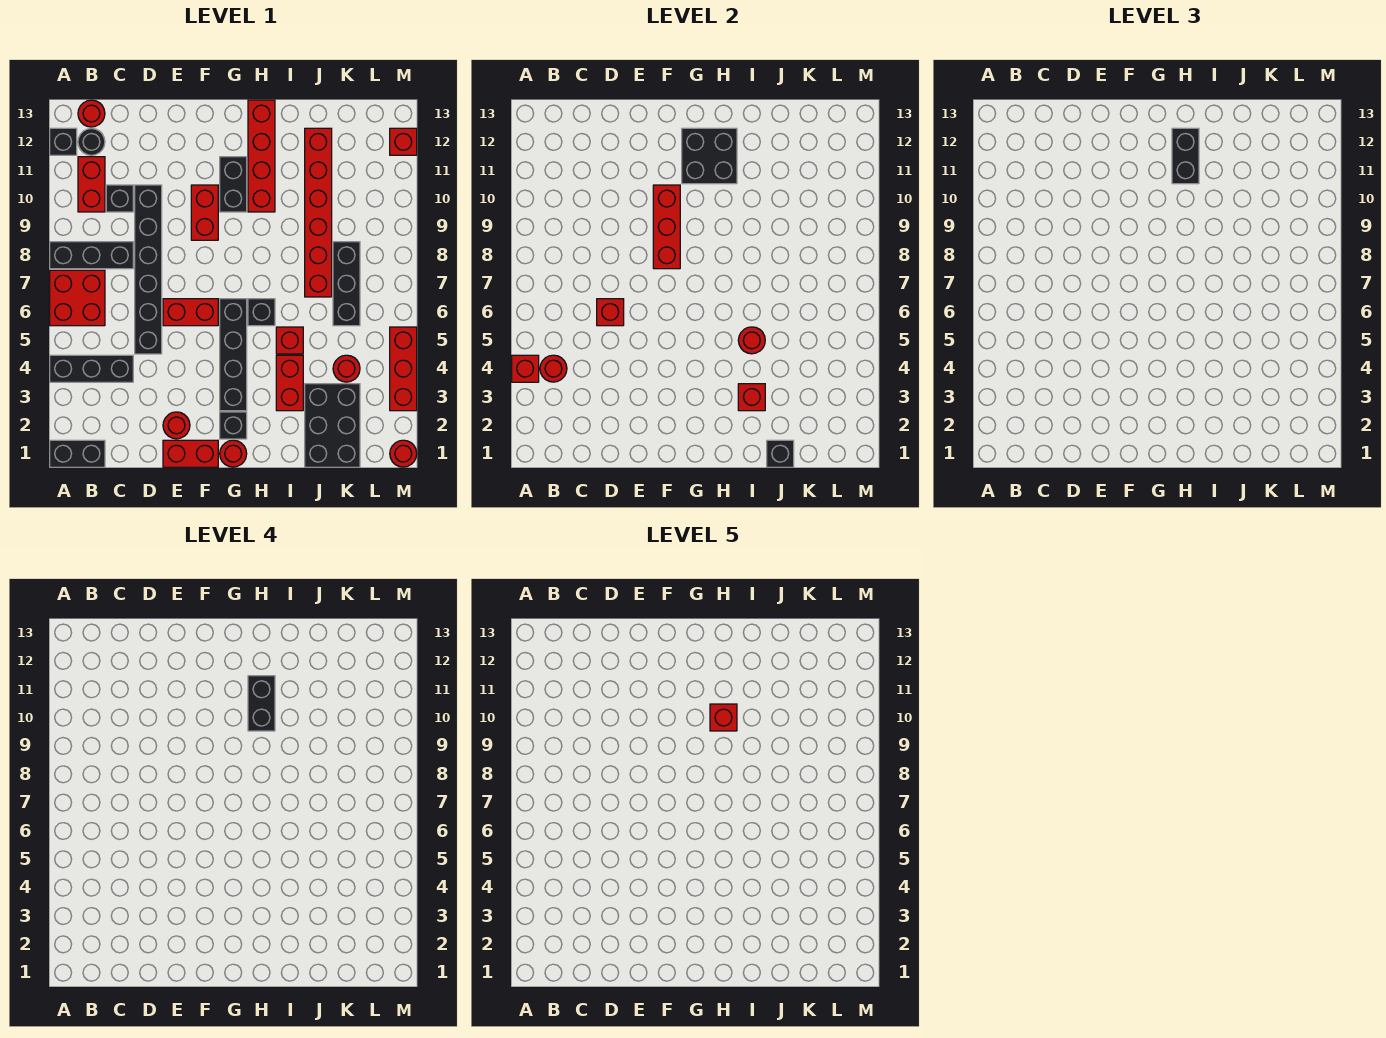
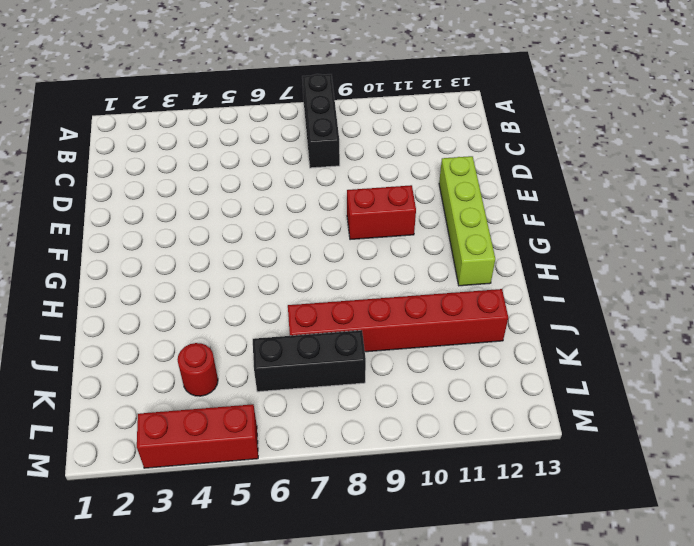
lime brick E12:H12 level 1 -> red brick H10:H13 level 1
none -> black brick A1:B1 level 1
none -> black brick A4:C4 level 1
none -> red brick A6:B7 level 1
none -> black brick A12 level 1

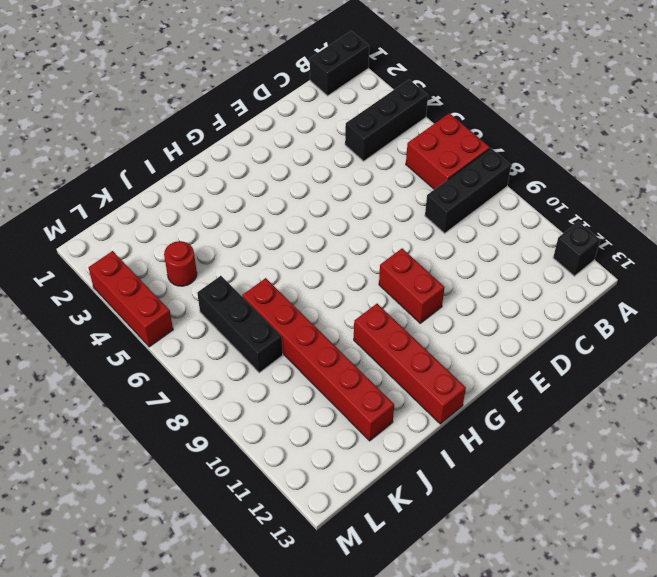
none -> red brick B10:B11 level 1
none -> black round brick B12 level 1
none -> red round brick B13 level 1
none -> black brick C10 level 1

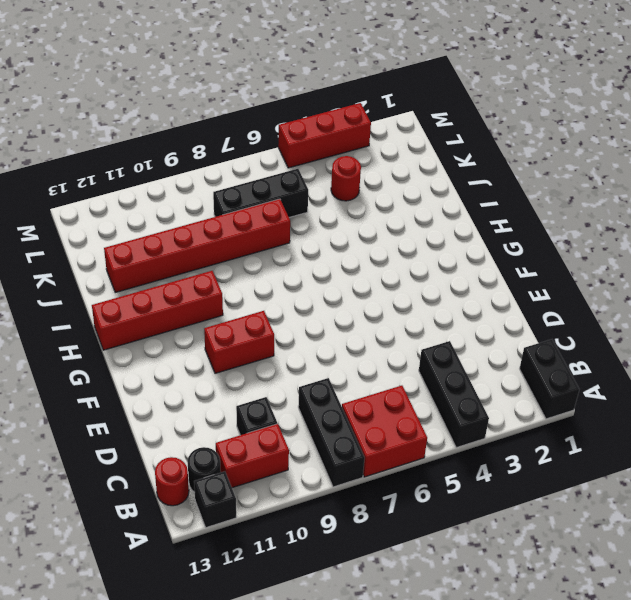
none -> black brick D5:D10 level 1
none -> red brick E1:F1 level 1
none -> red round brick E2 level 1
none -> red brick E6:F6 level 1

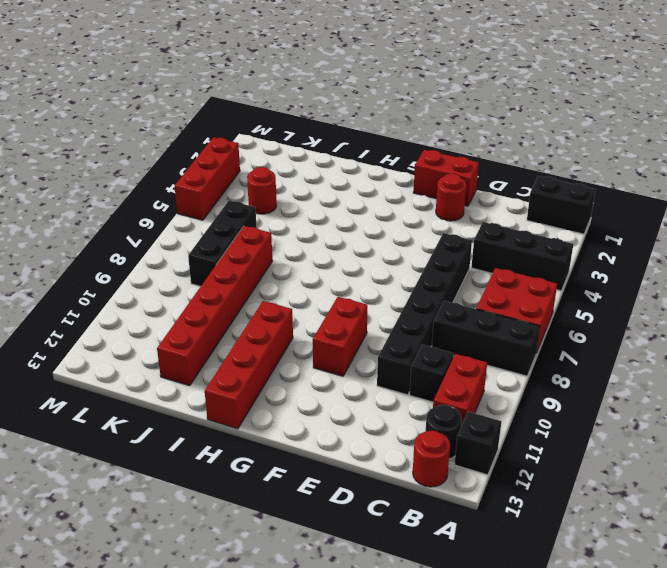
none -> red brick E6:F6 level 1
none -> red round brick G1 level 1
none -> black brick G2 level 1
none -> black brick G3:G6 level 1

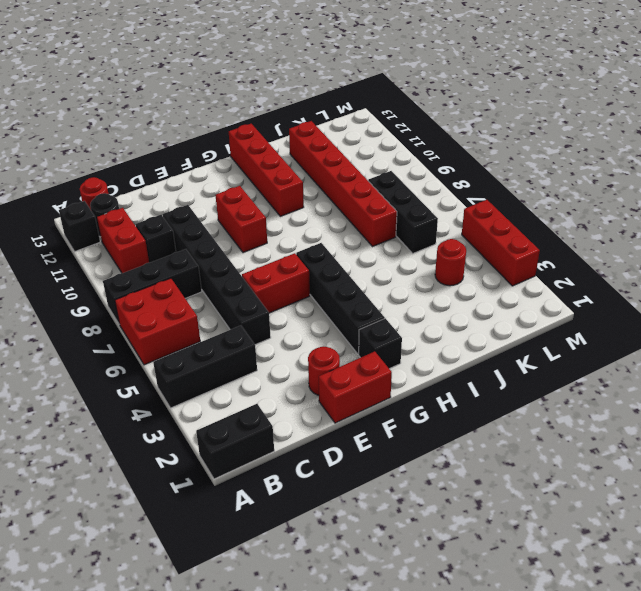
none -> red round brick G1 level 1
none -> black brick G10:G11 level 1
none -> black brick H6 level 1
none -> red brick I3:I4 level 1

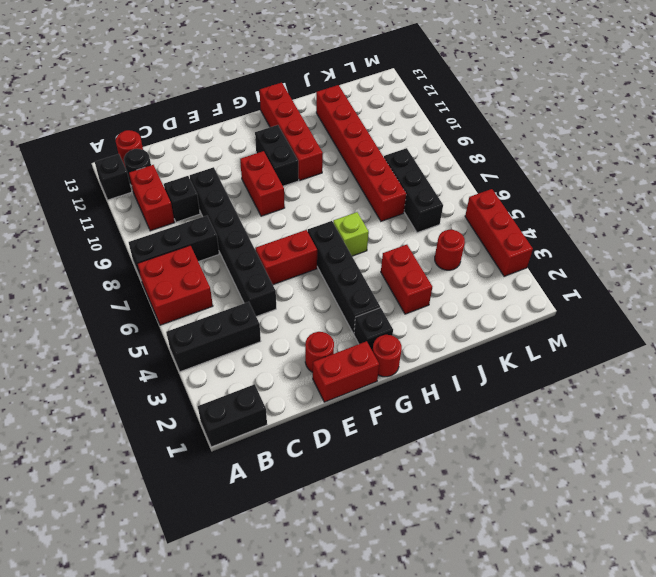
lime brick H6 level 1 -> black brick H6 level 1
none -> red brick I5 level 1
none -> black brick J1:K3 level 1
none -> red round brick M1 level 1
none -> red brick M12 level 1

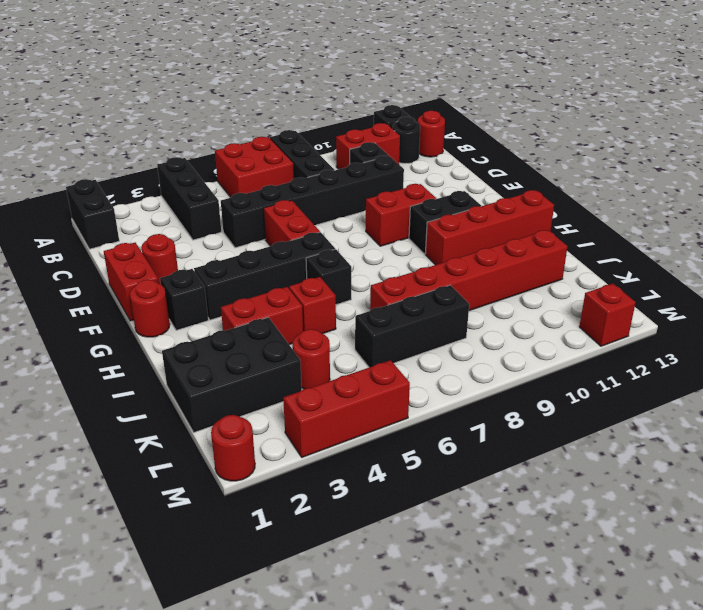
none -> red brick A4 level 2
none -> red round brick B4 level 2
none -> red brick D6 level 2
none -> red brick F8:F10 level 2

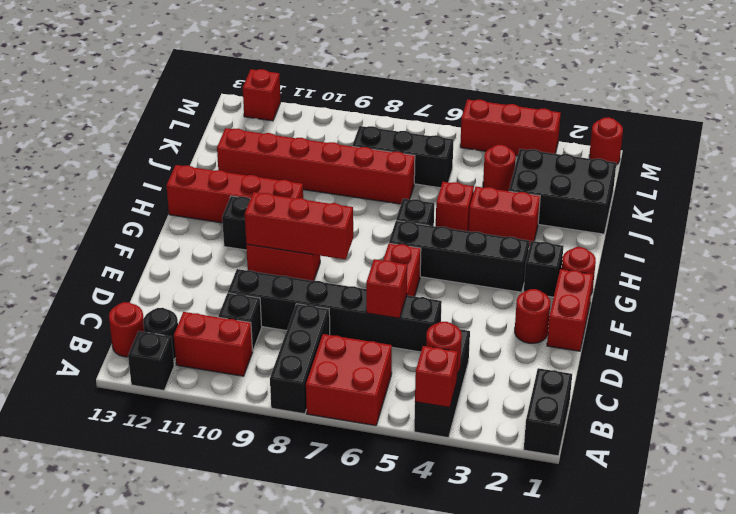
none -> black brick G11:H12 level 2
none -> red brick I3 level 2
none -> red round brick I5 level 2
none -> black brick J1 level 2

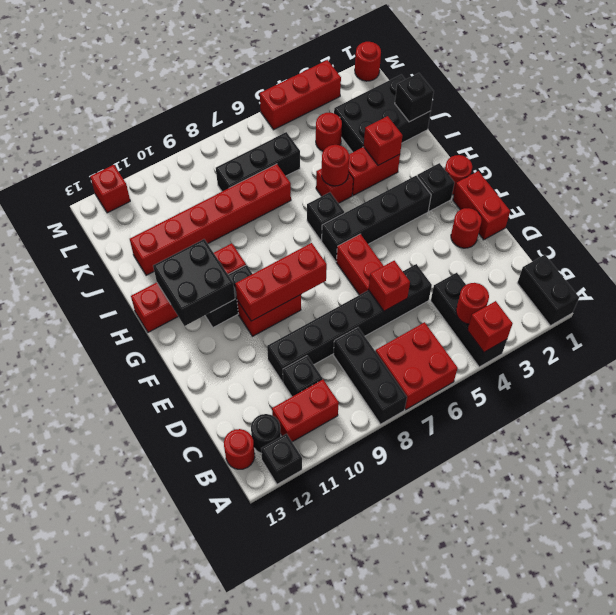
none -> black brick H11:H12 level 3
none -> black brick H10:H11 level 4
none -> red brick H10 level 5

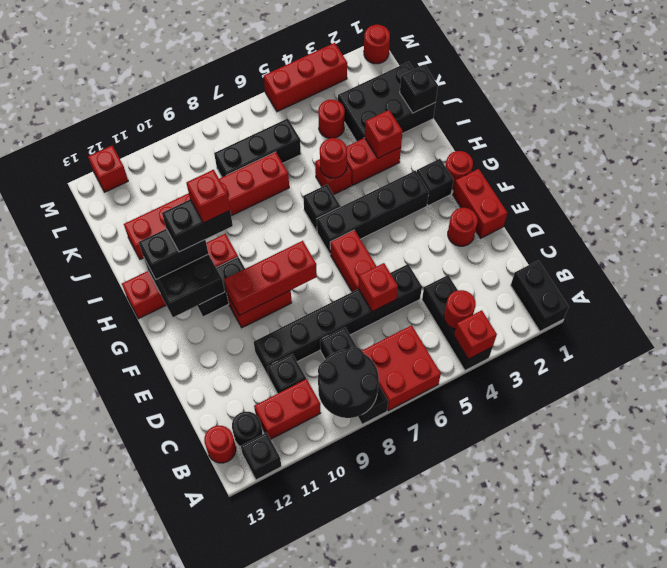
black round brick A8:B9 level 2 -> none

